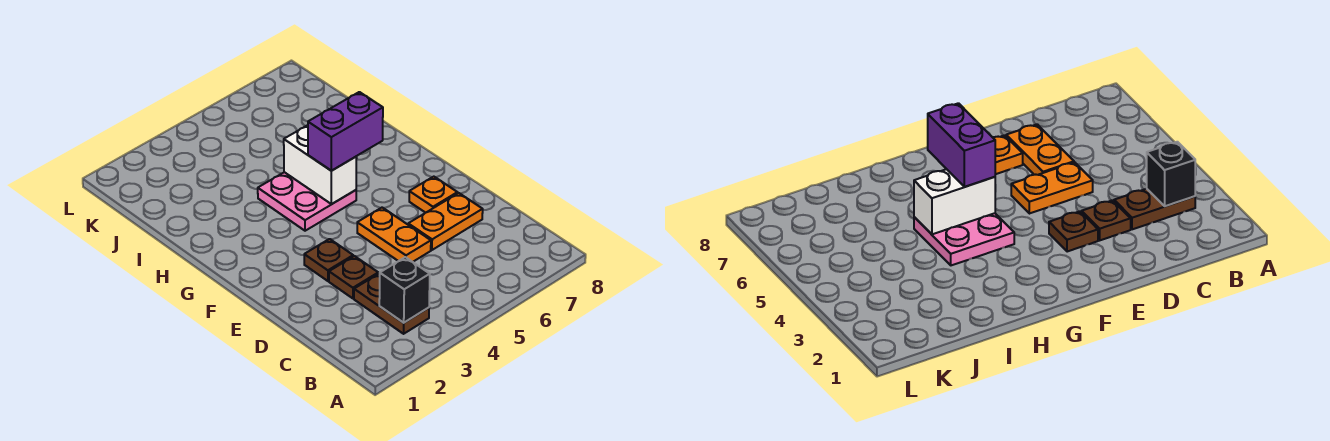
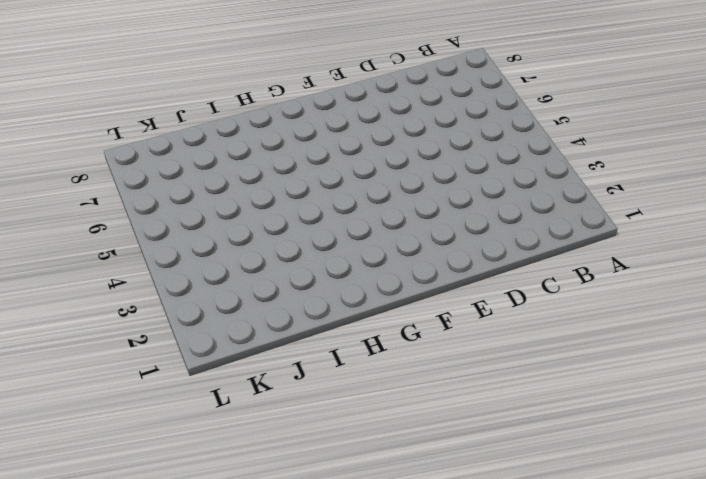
none -> brown plate B3:C3 level 1
none -> brown plate D3 level 1

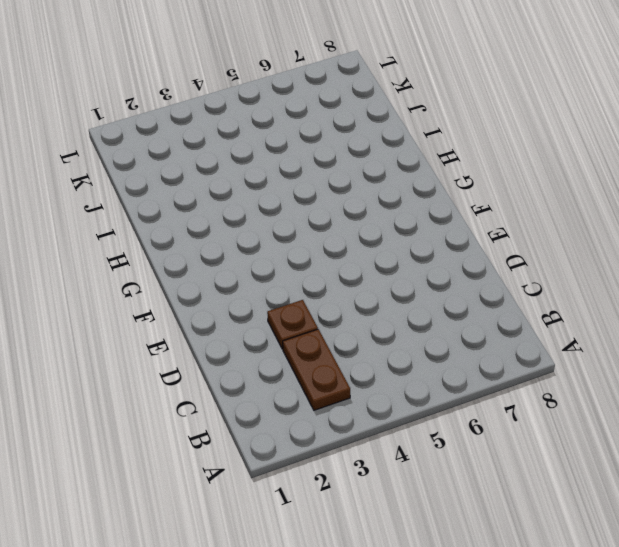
none -> orange plate D5:E5 level 1
none -> orange plate D6:D7 level 1

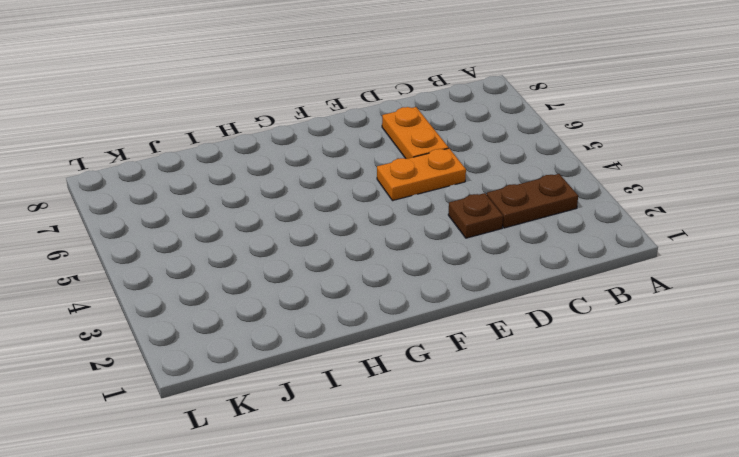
none -> brown plate E3 level 1
none -> orange plate E7 level 1

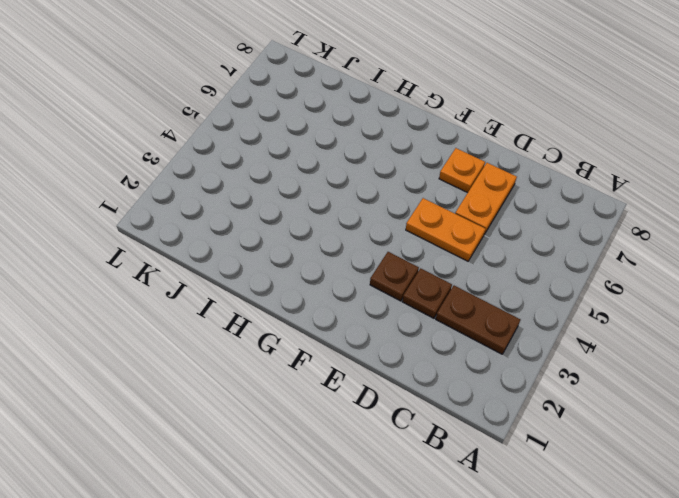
none -> pink plate G4:H5 level 1
none -> black brick B3 level 2

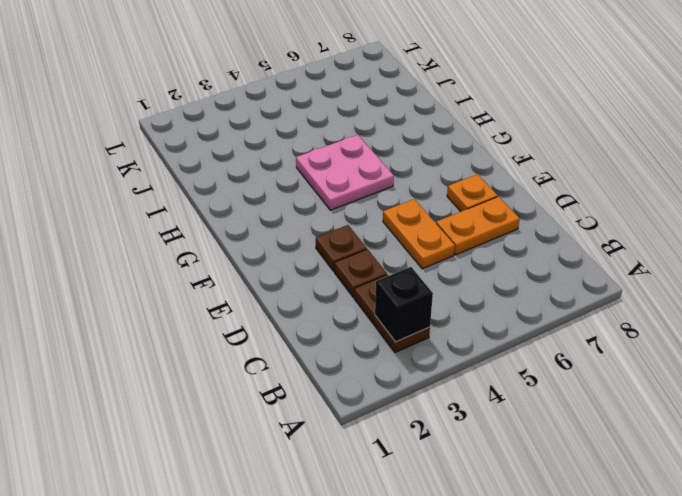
none -> white brick G5:H5 level 2
none -> purple brick G5:G6 level 3

